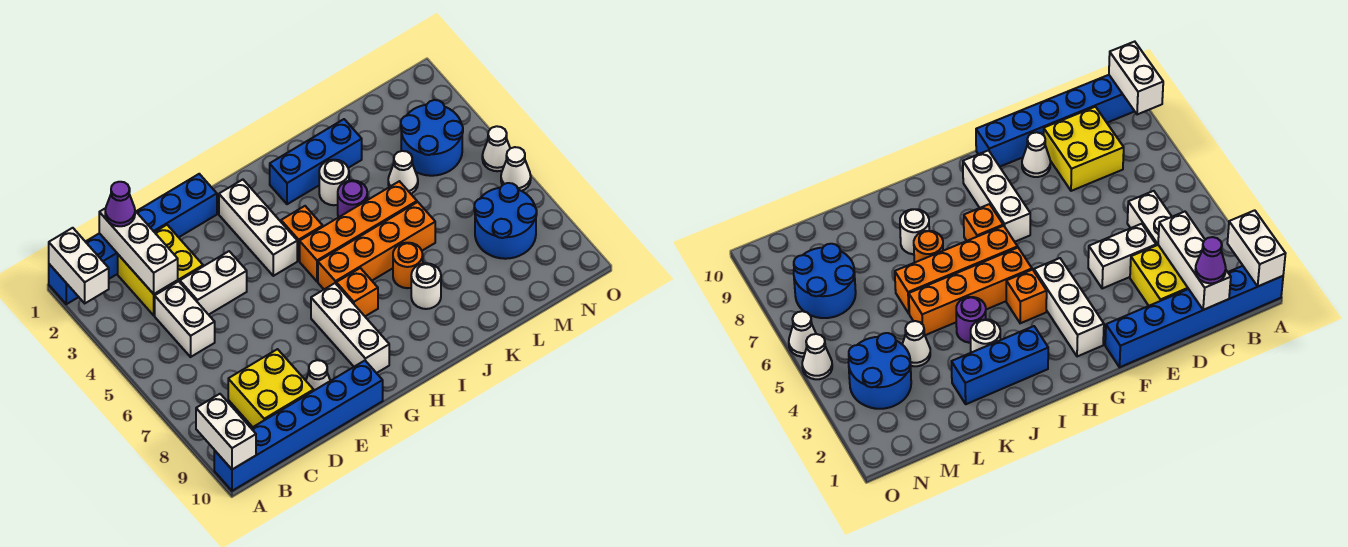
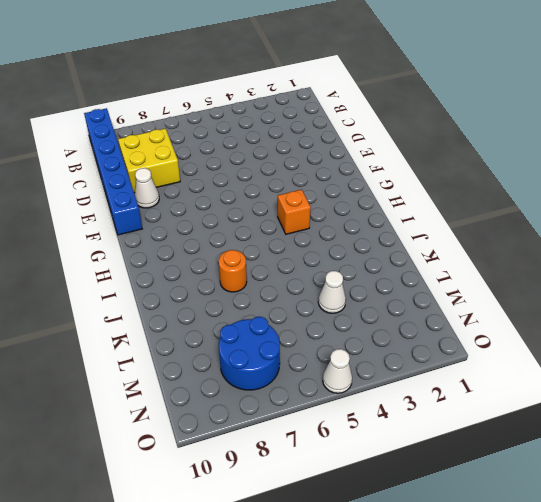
none -> blue brick A1:F1 level 1
none -> yellow brick C2:D3 level 1
none -> white brick C4:C5 level 1

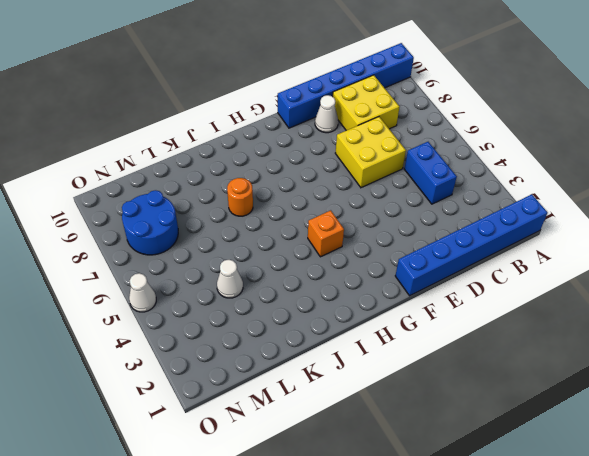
blue brick C4:C5 level 1 -> white brick C4:C5 level 1
yellow brick D6:E7 level 1 -> yellow brick C2:D3 level 1
none -> white brick D4:E4 level 1
none -> white brick G2:G4 level 1
none -> white brick G7:G9 level 1

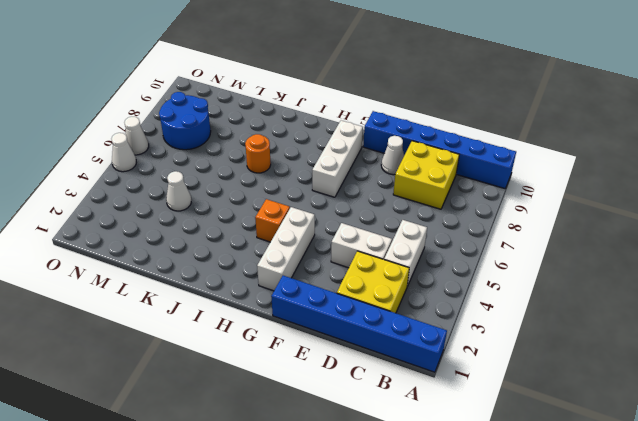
none -> orange brick H5:K5 level 1
none -> orange brick H6:K6 level 1
none -> orange brick H7 level 1

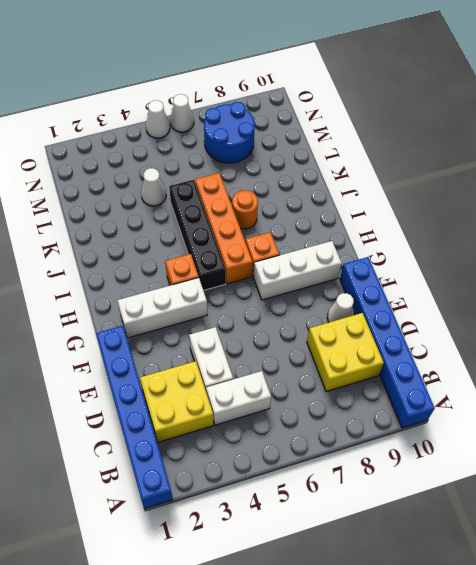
black brick H5:K5 level 1 -> orange brick H5:K5 level 1
none -> blue brick I2:K2 level 1
none -> white round brick J3 level 1
none -> purple round brick J4 level 1

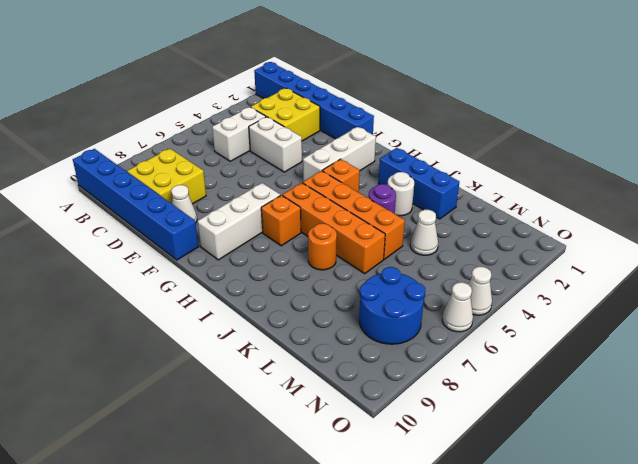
none -> white round brick J8 level 1
none -> blue round brick M3:N4 level 1
none -> white brick A1:A2 level 2

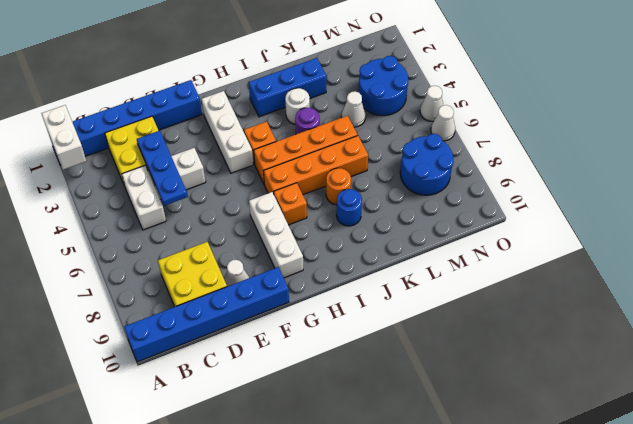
blue plate D3:D5 level 2 -> none
blue round brick J8 level 1 -> white round brick J8 level 1
none -> white brick A9:A10 level 2
none -> white brick C1:C3 level 2
none -> purple cone C1 level 3

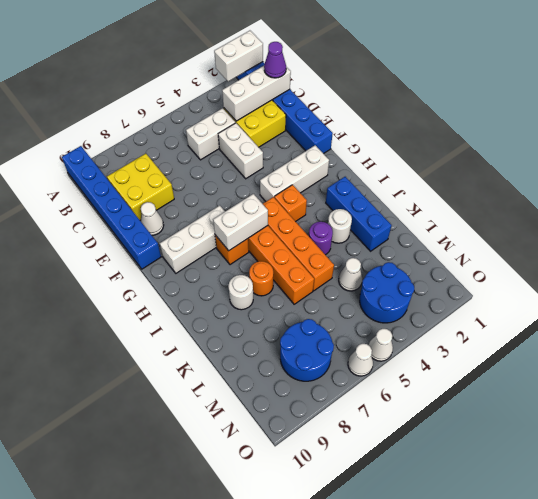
white brick H6:H7 level 2 -> white brick A9:A10 level 2

